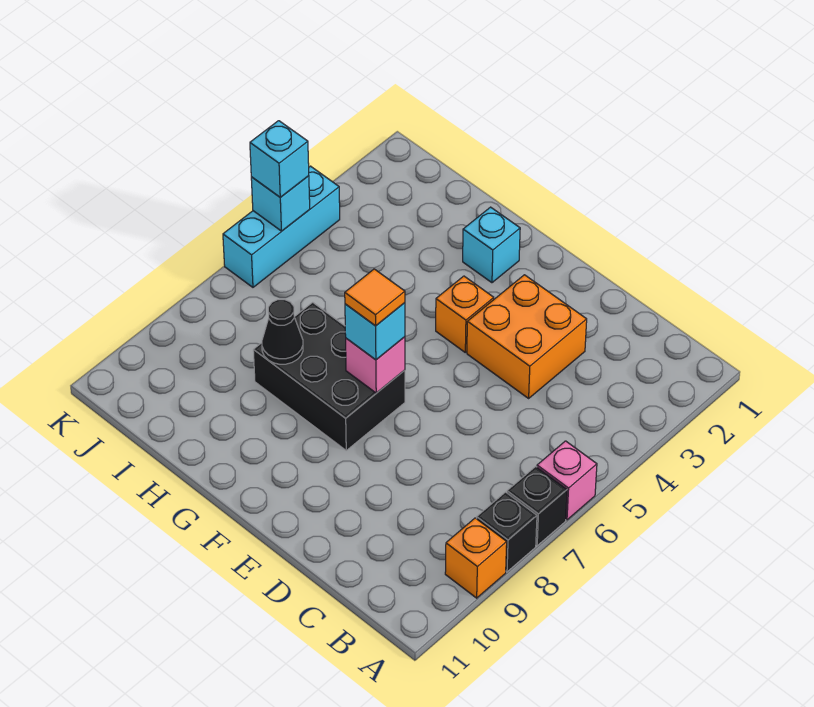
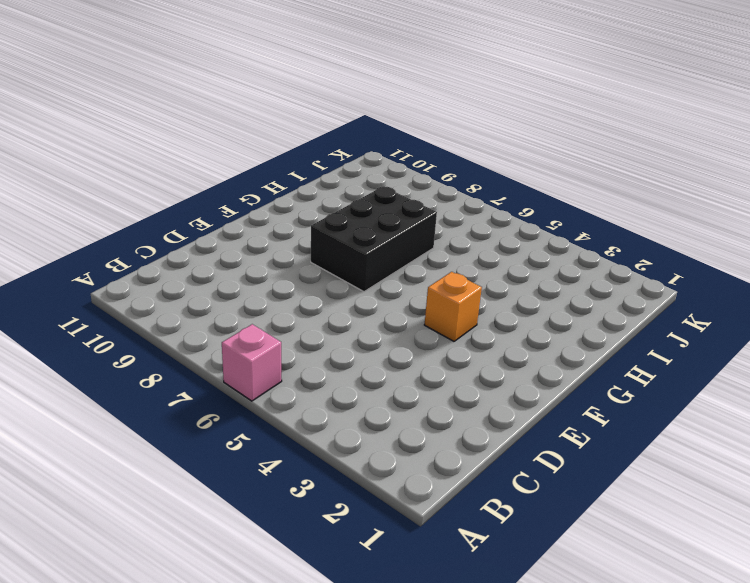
none -> black brick A7 level 1
none -> black brick A8 level 1
none -> orange brick A9 level 1

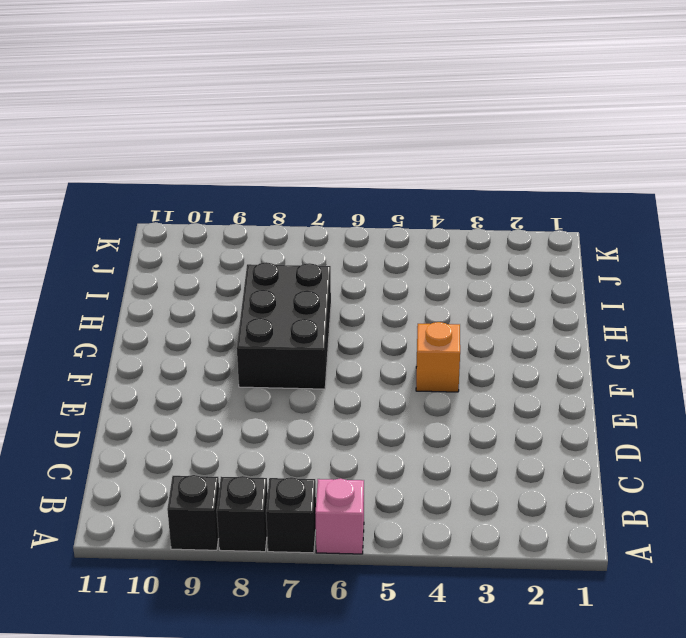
black brick A9 level 1 -> orange brick A9 level 1
none -> orange brick D3:E4 level 1
none -> cyan brick G2 level 1
none -> cyan brick K4:K6 level 1

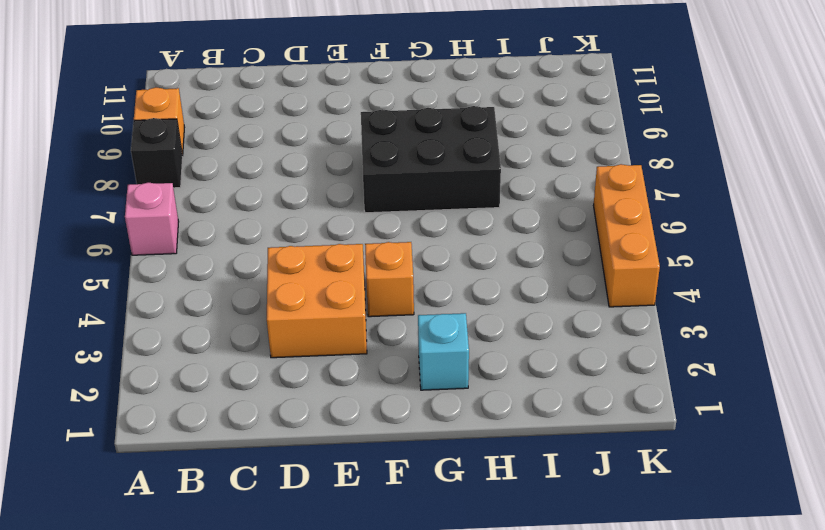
orange brick K4:K6 level 1 -> cyan brick K4:K6 level 1
none -> black brick A7 level 1
none -> pink brick F7 level 2
none -> black cone H8 level 2

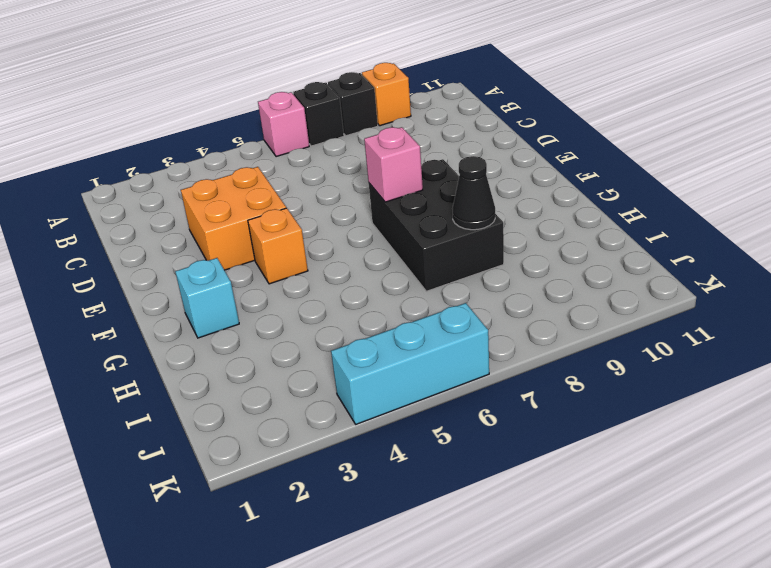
none -> cyan brick K5 level 2
none -> cyan brick F7 level 3
none -> cyan brick K5 level 3

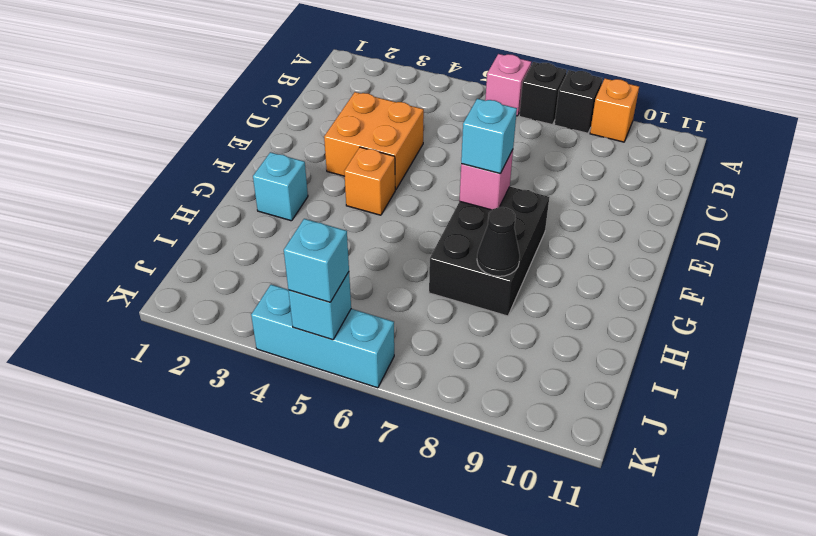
none -> orange tile F7 level 4

